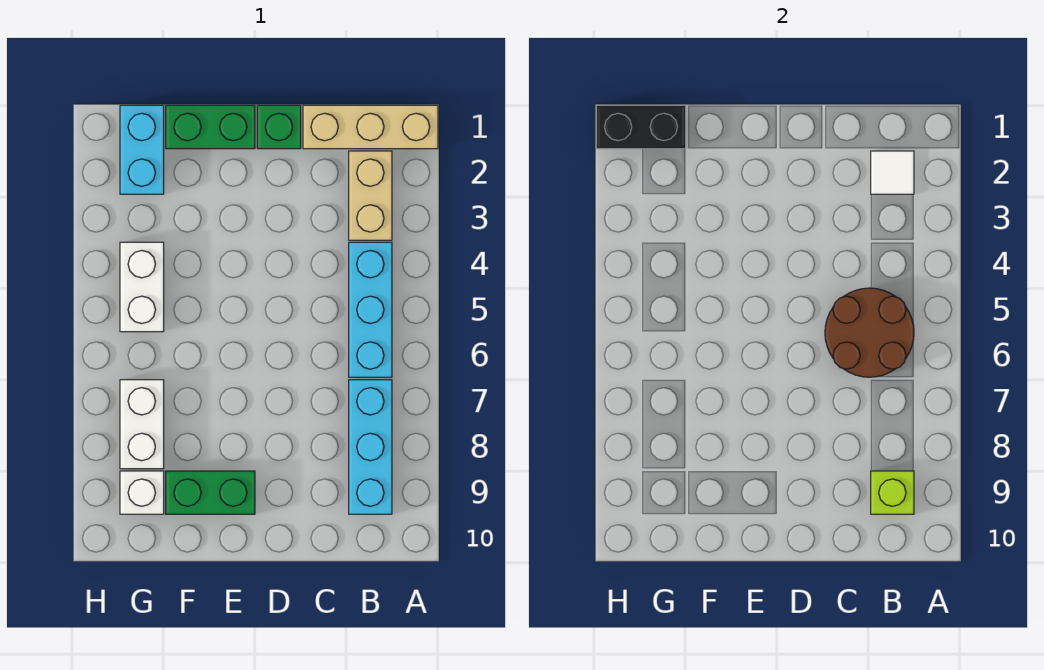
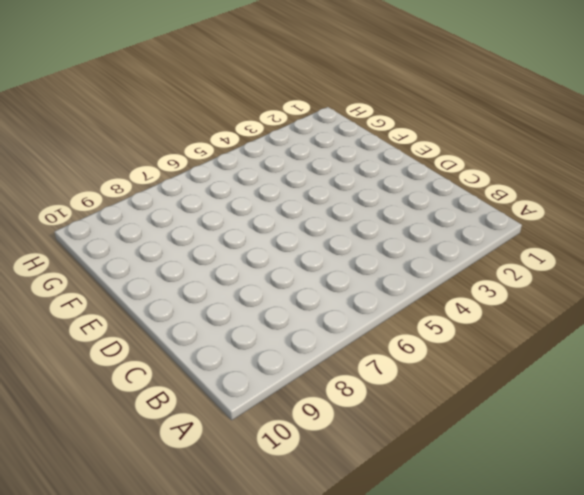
none -> tan brick A1:C1 level 1
none -> tan brick B2:B3 level 1
none -> cyan brick B4:B6 level 1

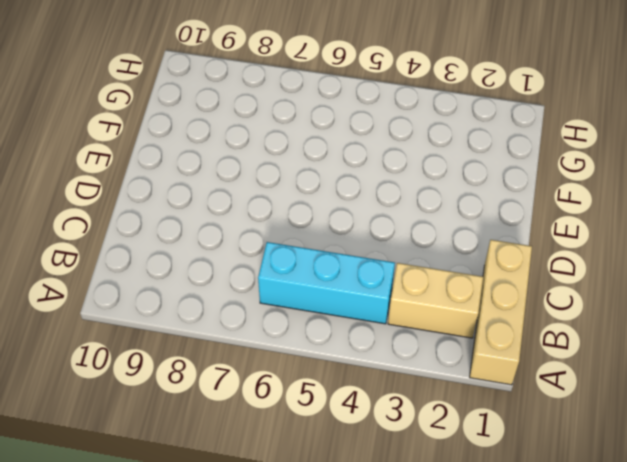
none -> cyan brick B7:B9 level 1
none -> green brick D1 level 1
none -> green brick E1:F1 level 1

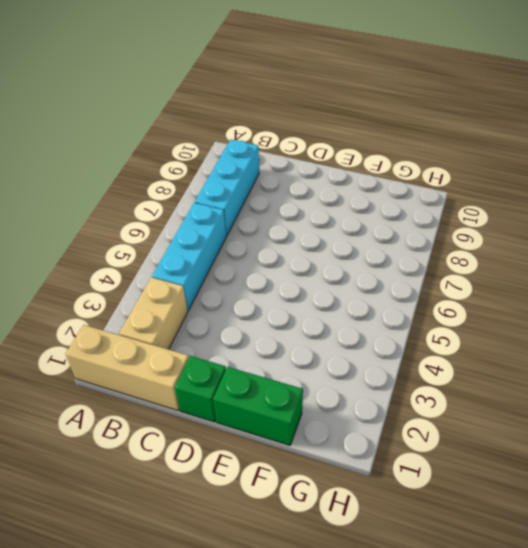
none -> green brick E9:F9 level 1
none -> cyan brick G1:G2 level 1
none -> white brick G4:G5 level 1

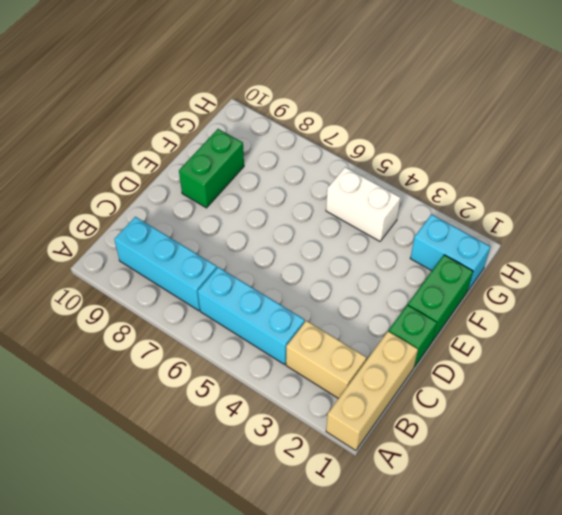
none -> white brick G7:G8 level 1
none -> white brick G9 level 1
none -> white tile B2 level 2

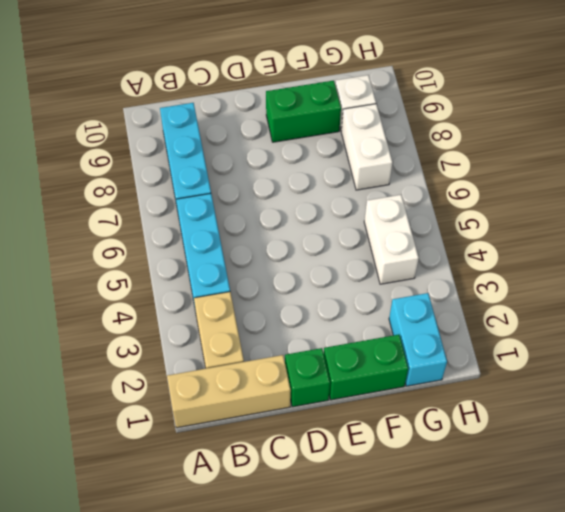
none -> white tile B2 level 2
none -> brown round brick B5:C6 level 2
none -> lime brick B9 level 2

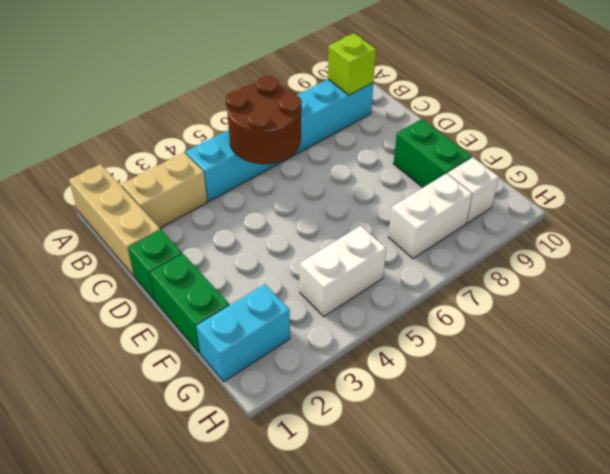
none -> white tile B2 level 2
none -> black brick G1:H1 level 2

